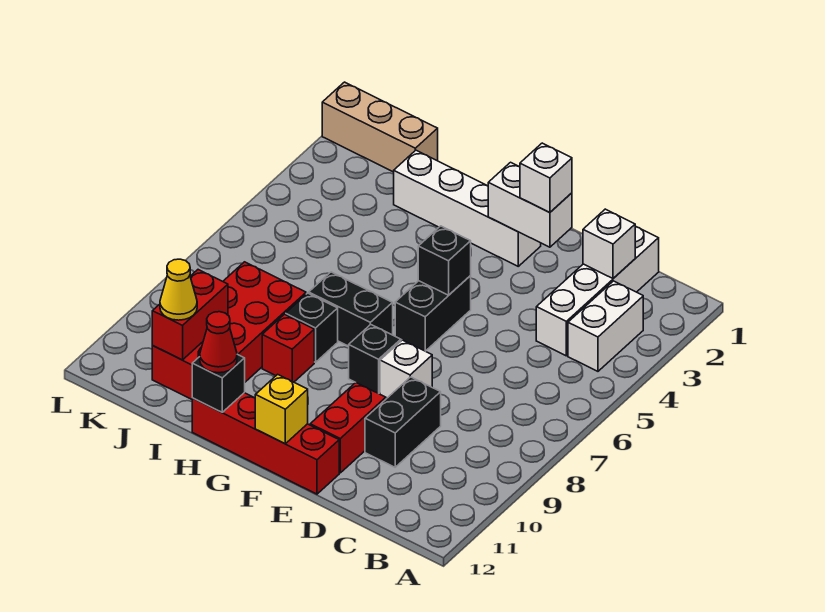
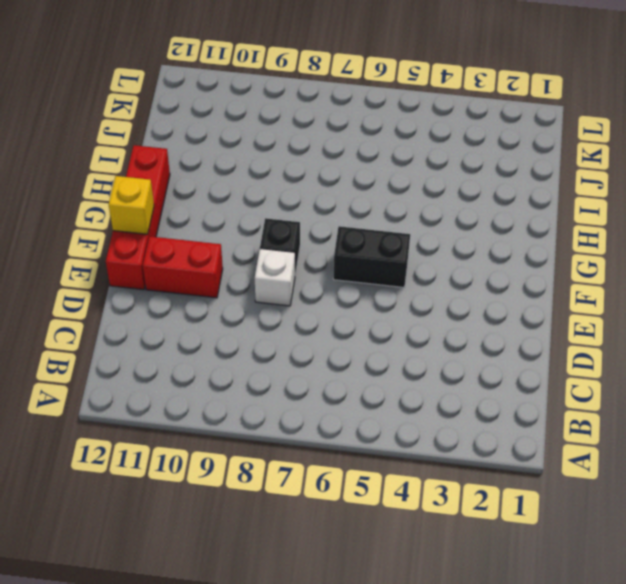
none -> white brick B3:B4 level 1
none -> white brick C1:C4 level 1
none -> black brick D9:D10 level 1

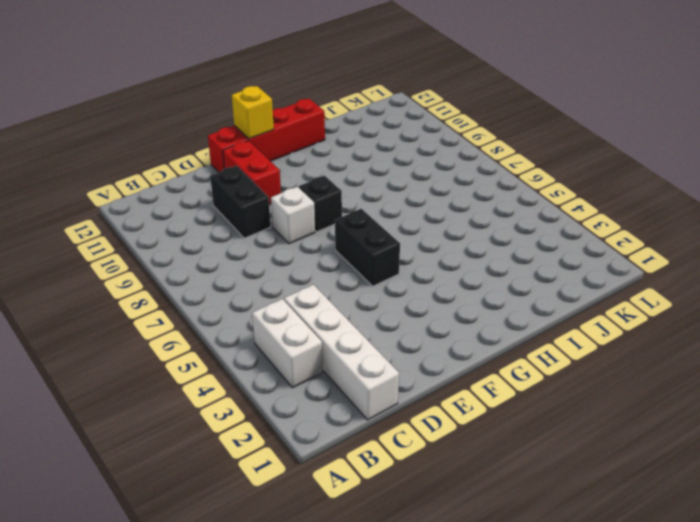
none -> white brick F2:I2 level 1
none -> black brick G7:H7 level 1
none -> black brick H8 level 1

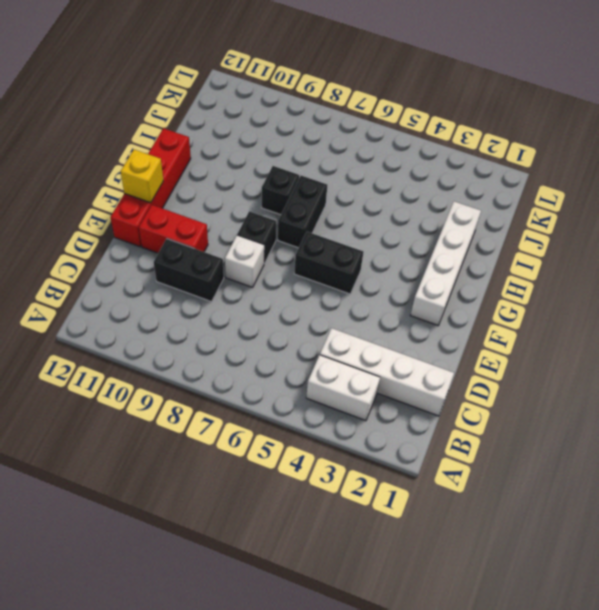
none -> red brick H9 level 1
none -> red brick I8:J11 level 1
none -> tan brick J1:L1 level 1

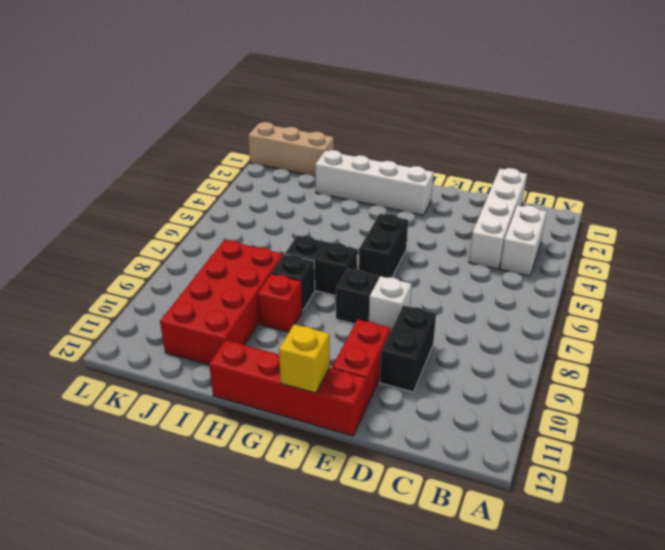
none -> white brick C2 level 2
none -> white brick E2:F2 level 2
none -> black brick F5 level 2

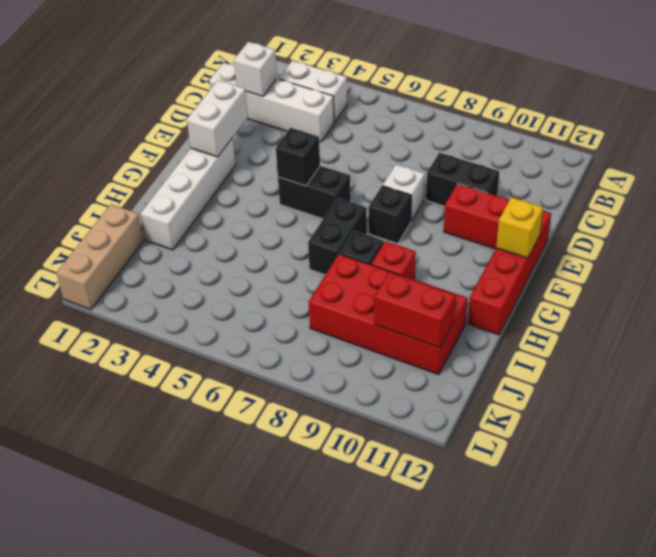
none -> black brick H12 level 2
none -> white brick E2 level 3
none -> red cone H12 level 3

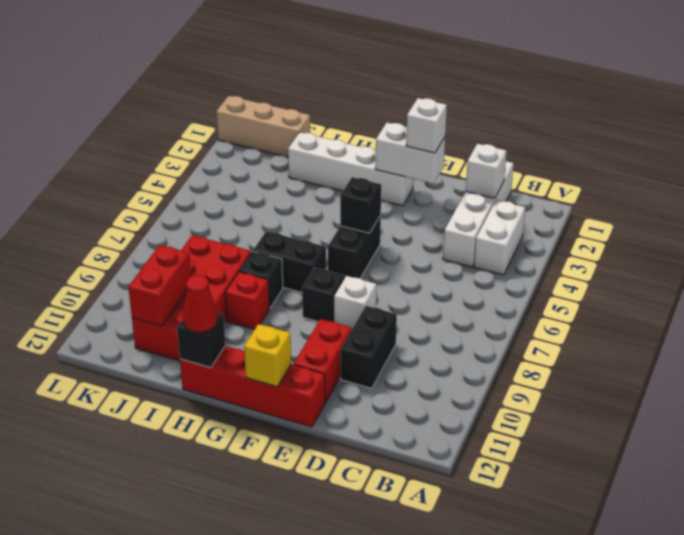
none -> yellow cone J11 level 3

